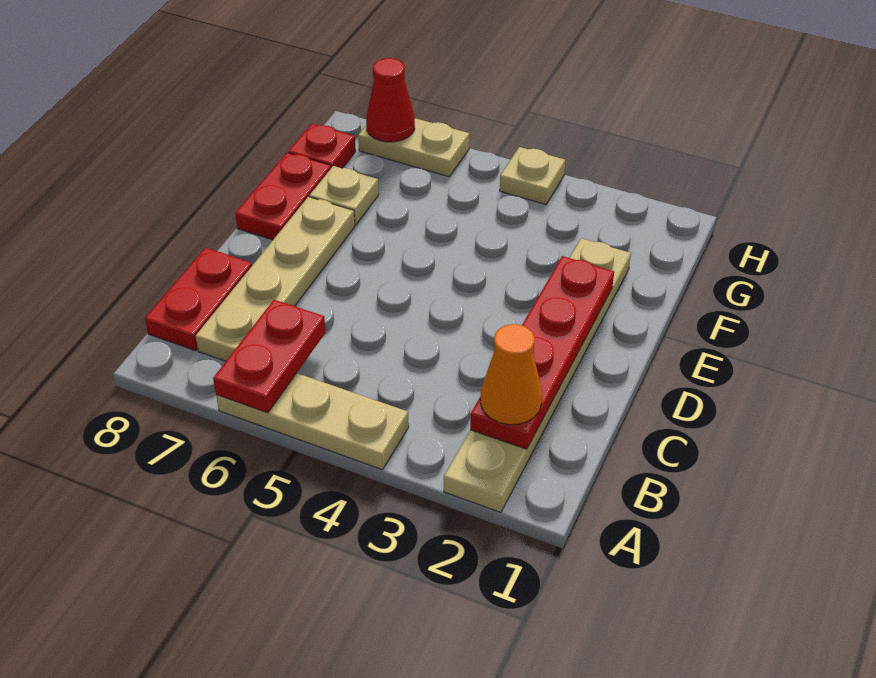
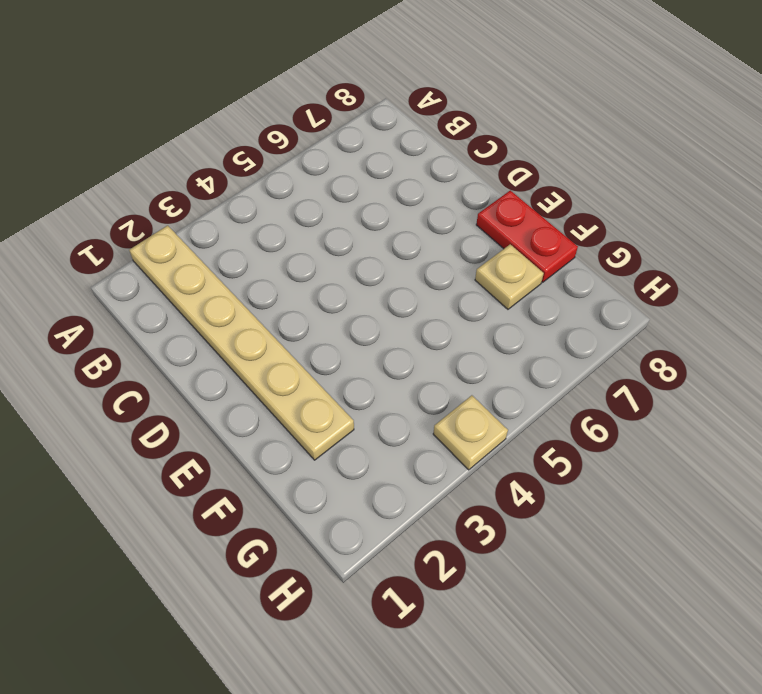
none -> tan plate A4:A6 level 1
none -> tan plate B7:E7 level 1
none -> red plate B8:C8 level 1

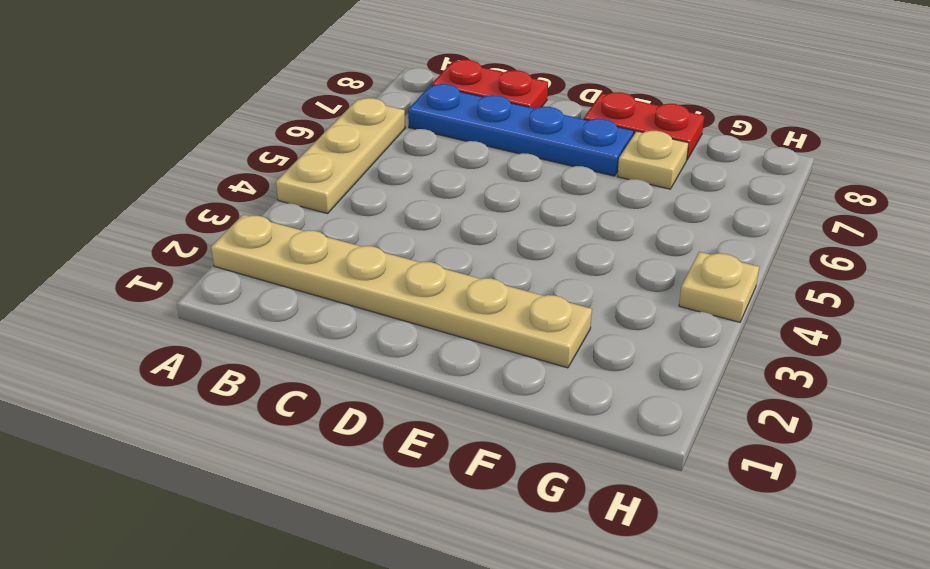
blue plate B7:E7 level 1 -> tan plate B7:E7 level 1
none -> red plate G8 level 1
none -> tan plate H6:H7 level 1
none -> red plate A6:B6 level 2

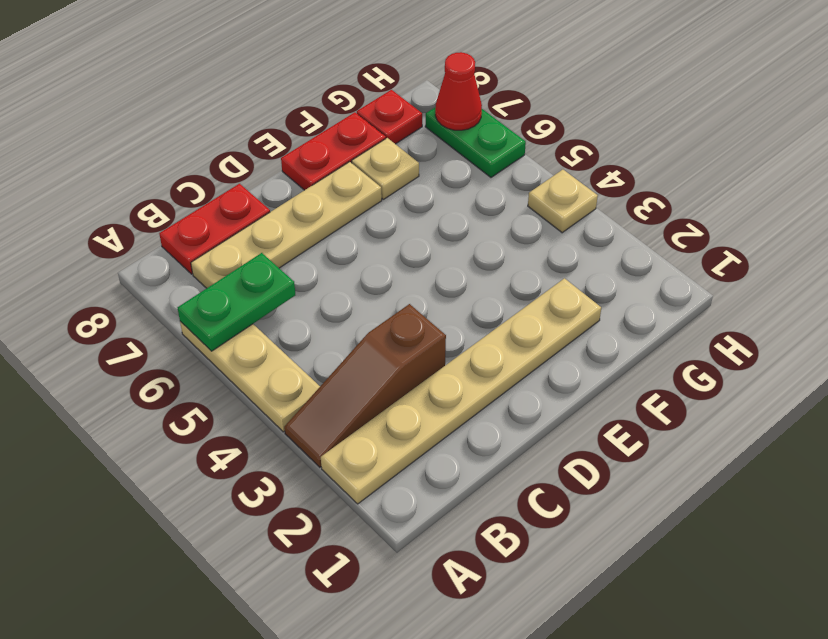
brown slope A3:C3 level 1 top C -> none
green plate A6:B6 level 2 -> red plate A6:B6 level 2
green plate H6:H7 level 1 -> tan plate H6:H7 level 1
none -> red plate B2:E2 level 2
none -> orange cone B2 level 3

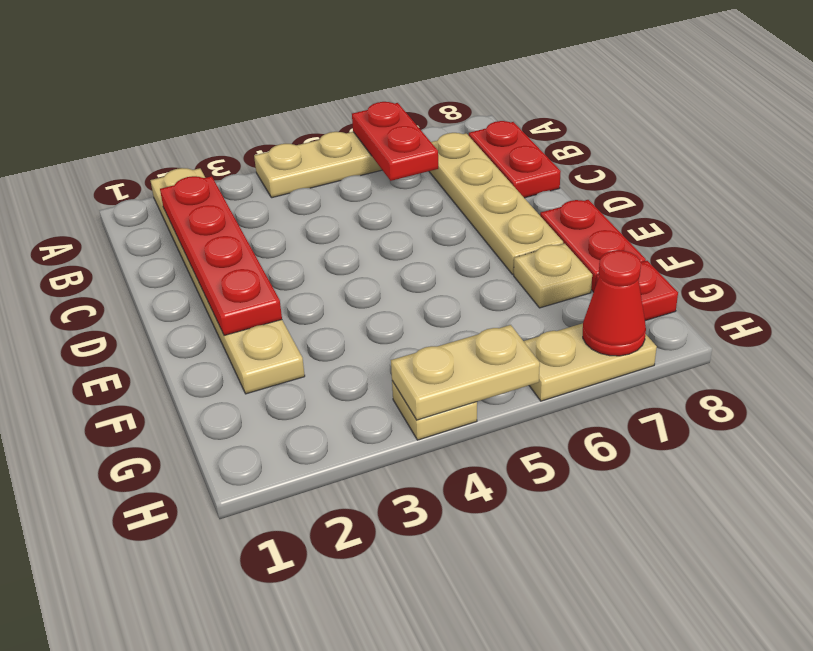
tan plate H4:H5 level 2 -> none
none -> orange cone B2 level 3

